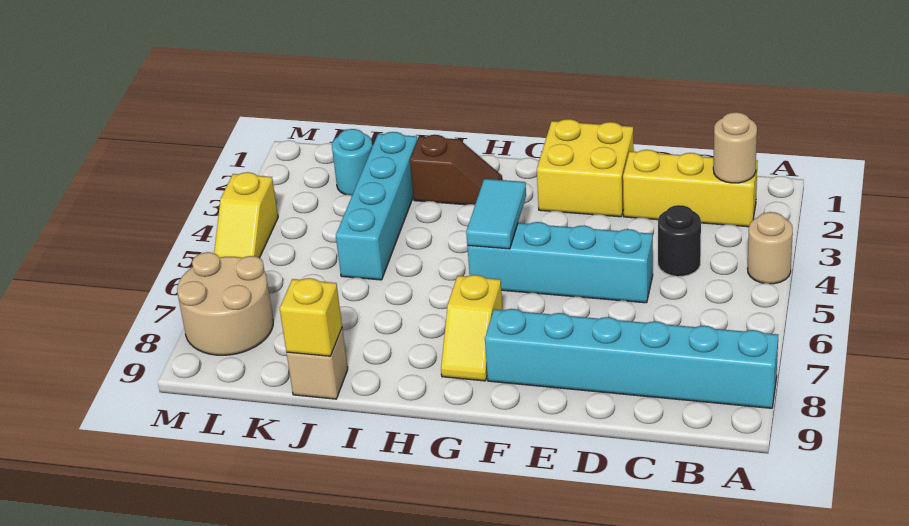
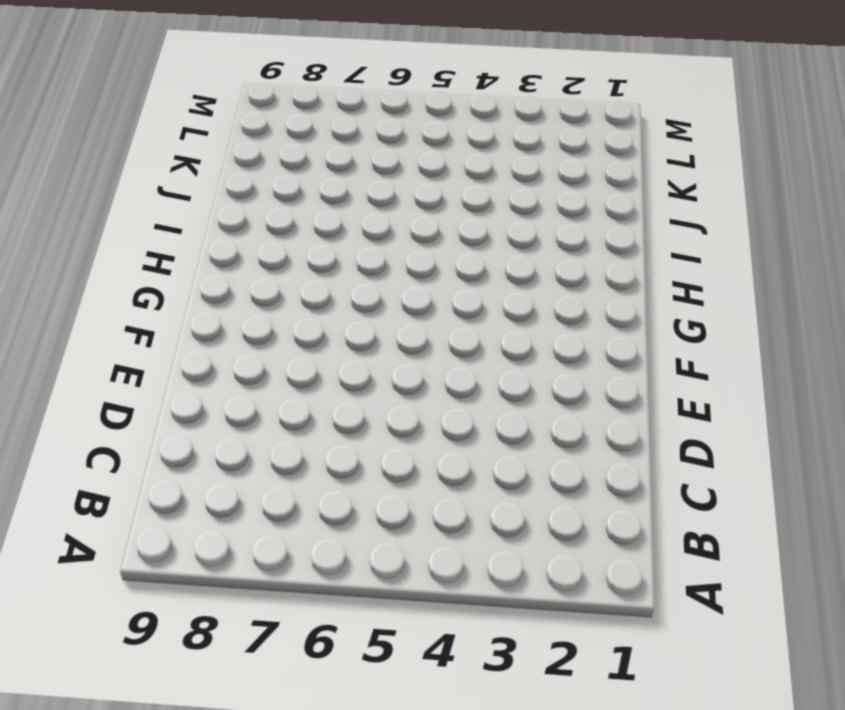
none -> tan round brick A4 level 1
none -> cyan brick A8:F8 level 1
none -> yellow brick B2:D2 level 1

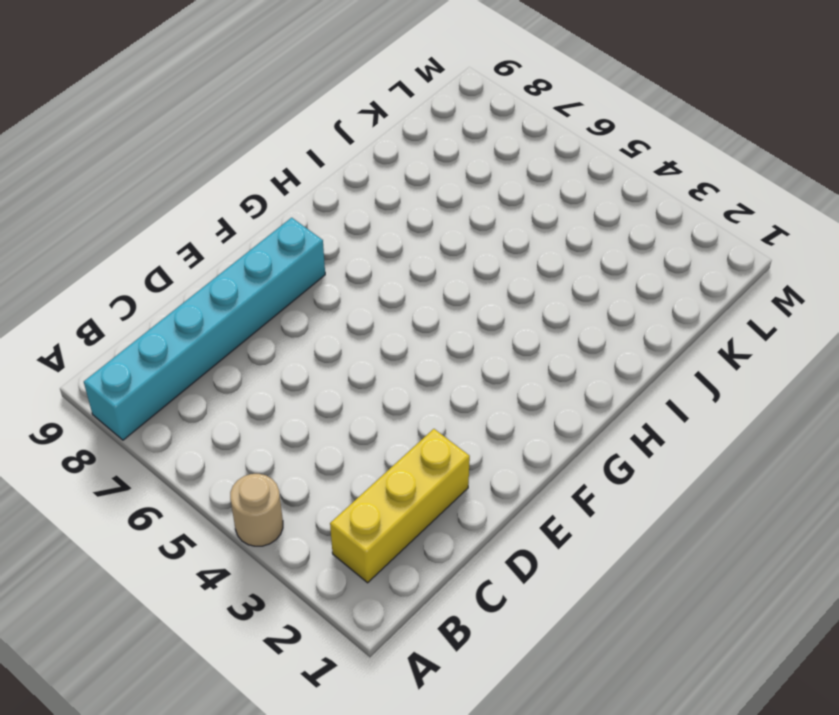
none -> black round brick C4 level 1
none -> cyan brick D5:G5 level 1
none -> yellow brick E1:F2 level 1

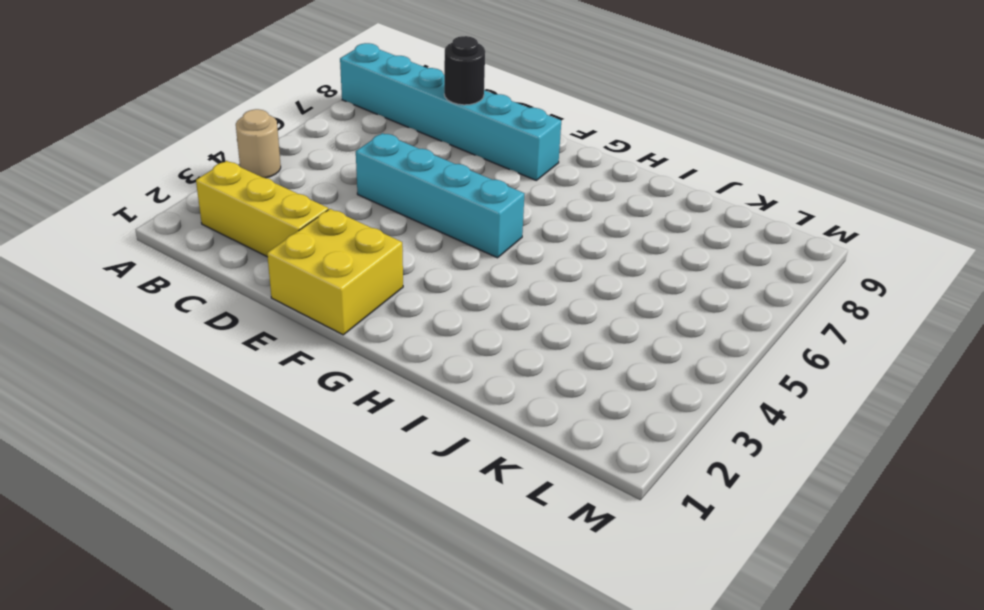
black round brick D8 level 2 -> black round brick C4 level 1
none -> yellow slope G7:G8 level 1 top 7
none -> brown slope H2:I2 level 1 top I
none -> cyan brick J2:J5 level 1

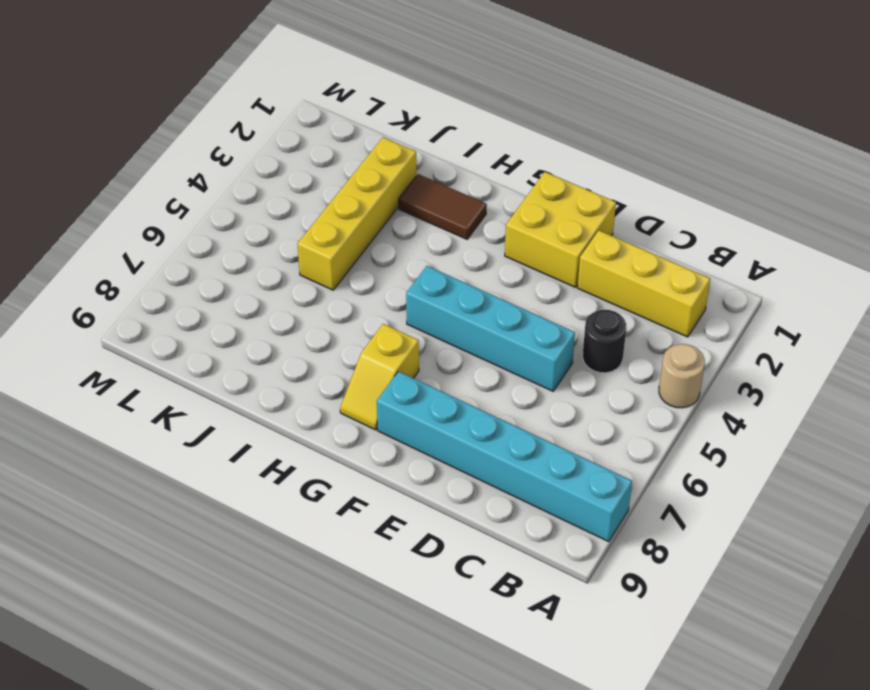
brown tile H2:I2 level 1 -> brown slope H2:I2 level 1 top I
yellow brick J2:J5 level 1 -> cyan brick J2:J5 level 1
none -> tan brick J9 level 1
none -> cyan round brick K2 level 1
none -> tan round brick L7:M8 level 1

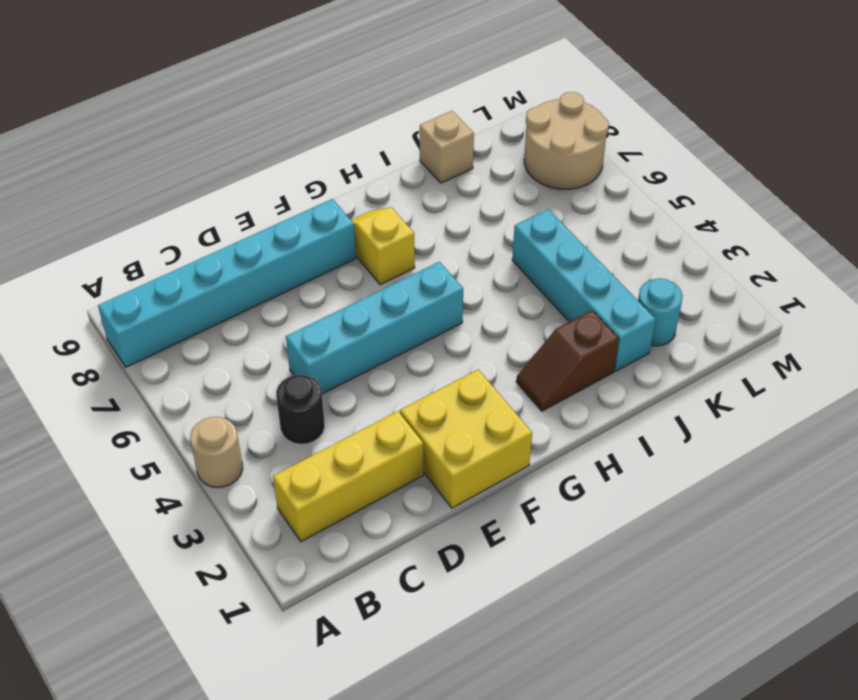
none -> yellow slope M4:M5 level 1 top 4
none -> tan round brick B2 level 2
none -> cyan tile G4:G5 level 2

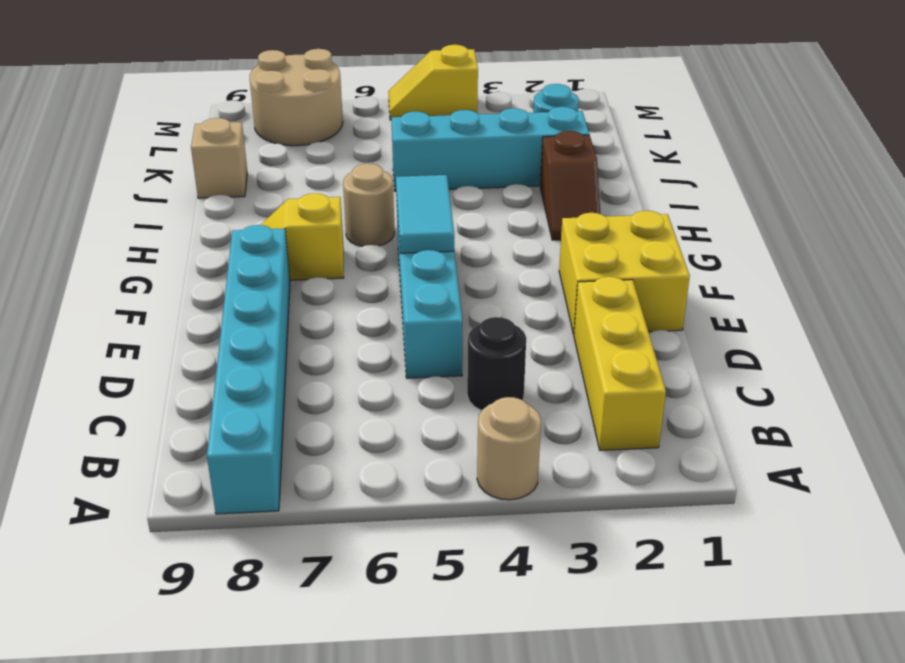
cyan tile F5:G5 level 2 -> cyan tile G4:G5 level 2
tan round brick H6 level 1 -> tan round brick B2 level 2
none -> yellow brick J9 level 2

